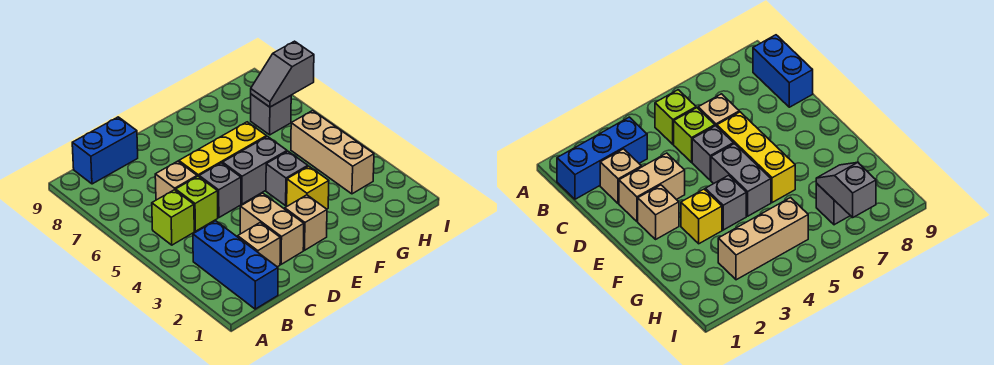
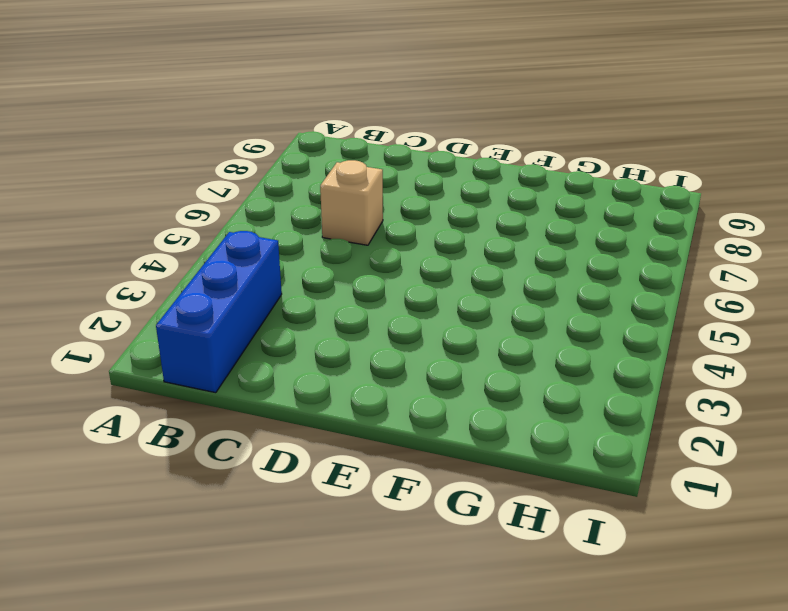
none -> lime brick B5 level 1
none -> blue brick B9:C9 level 1
none -> tan brick C2 level 1

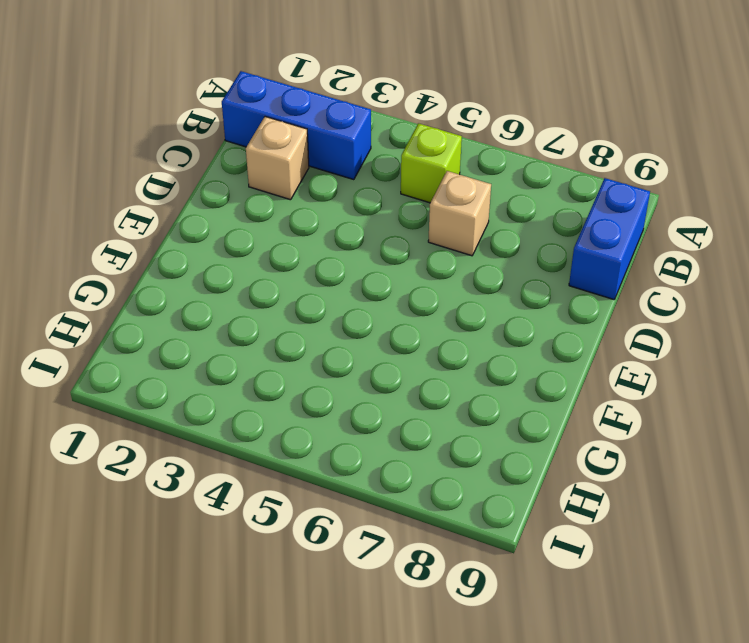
none -> lime brick C5 level 1
none -> tan brick D2:D3 level 1
none -> grey brick D5 level 1

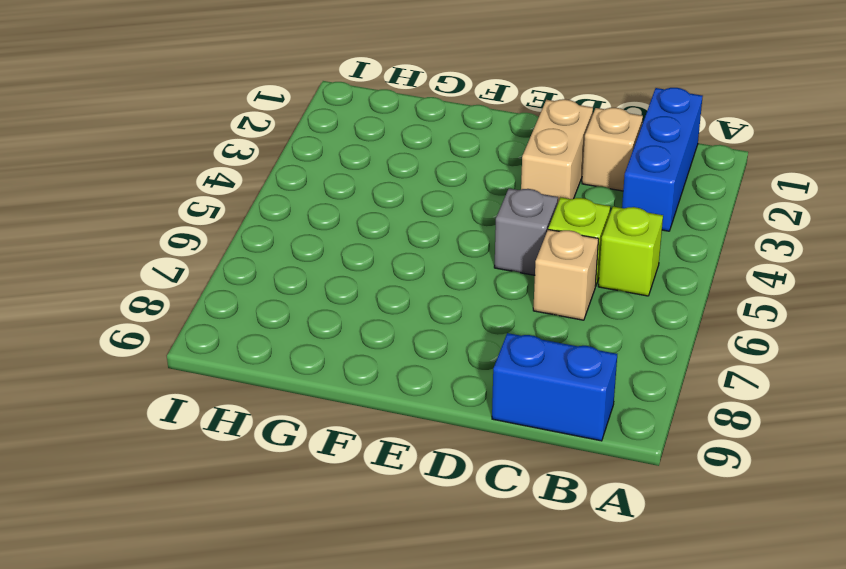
none -> yellow brick D6:F6 level 1
none -> tan brick E2 level 1
none -> grey brick E5:F5 level 1

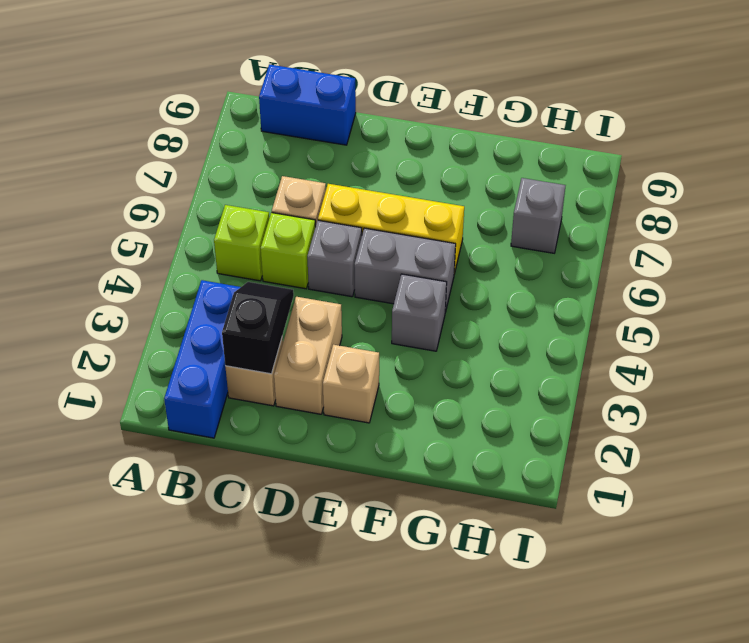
black slope C2:C3 level 2 top 2 -> none
none -> yellow brick F3 level 1
none -> tan brick H3:H5 level 1
none -> grey slope H7:I7 level 2 top I

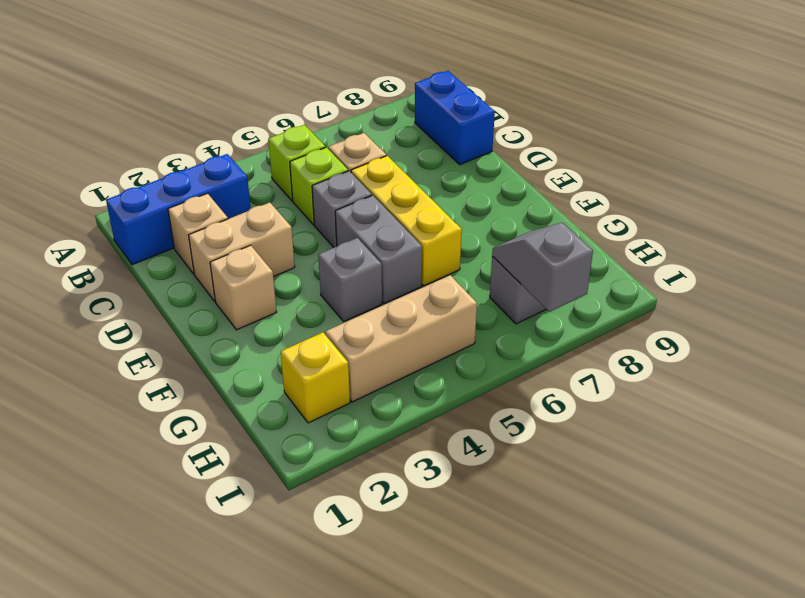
yellow brick H2 level 1 -> yellow brick F3 level 1

